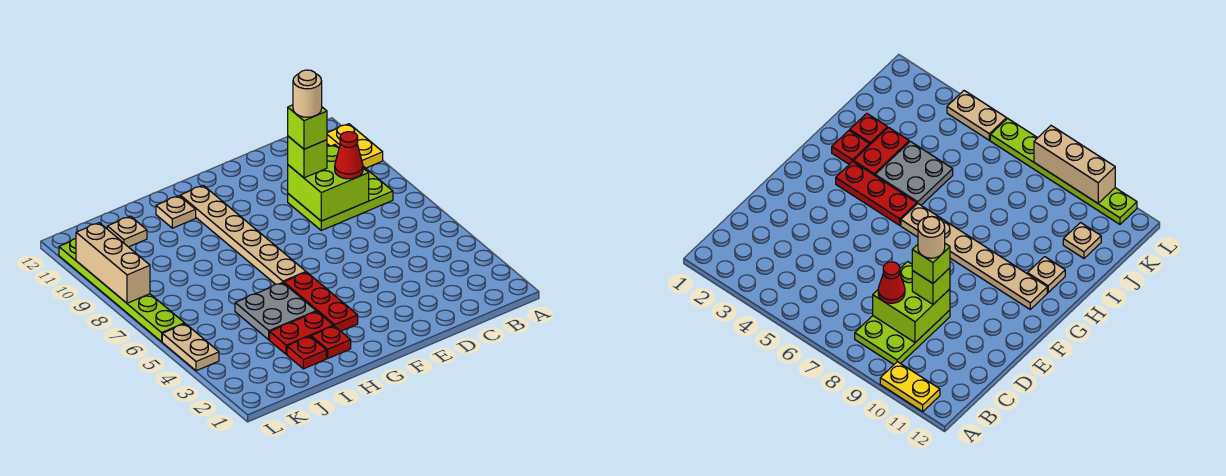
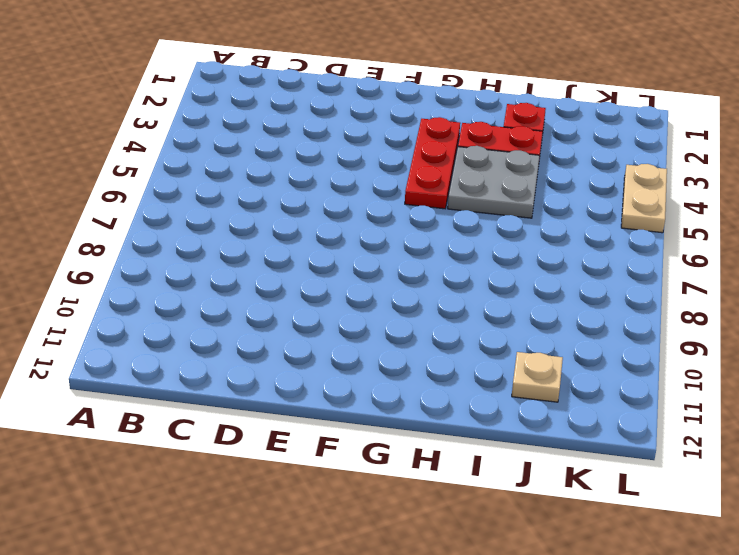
none -> yellow plate A10:A11 level 1
none -> lime plate B8:D9 level 1
none -> tan plate G6:G11 level 1

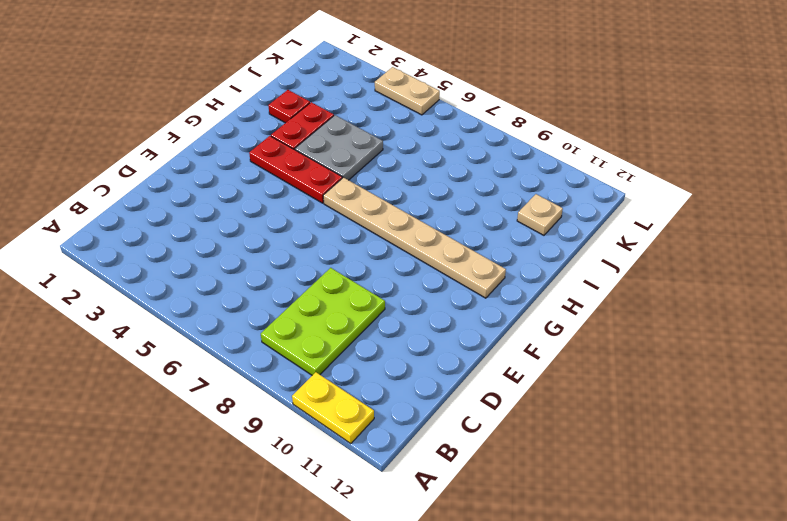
none -> red plate H2 level 1
none -> tan plate H11 level 1
none -> lime plate L6:L11 level 1

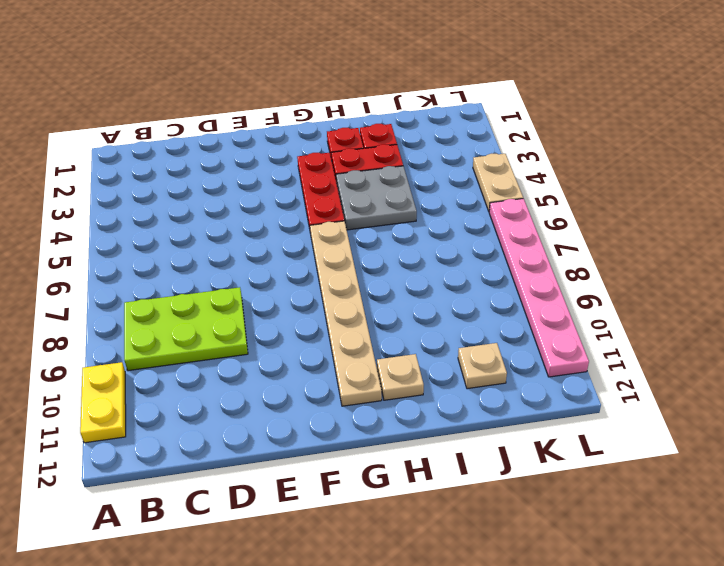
pink plate L6:L11 level 1 -> lime plate L6:L11 level 1
none -> lime brick C8:D9 level 2
none -> tan brick L8:L10 level 2
none -> red cone C8 level 3

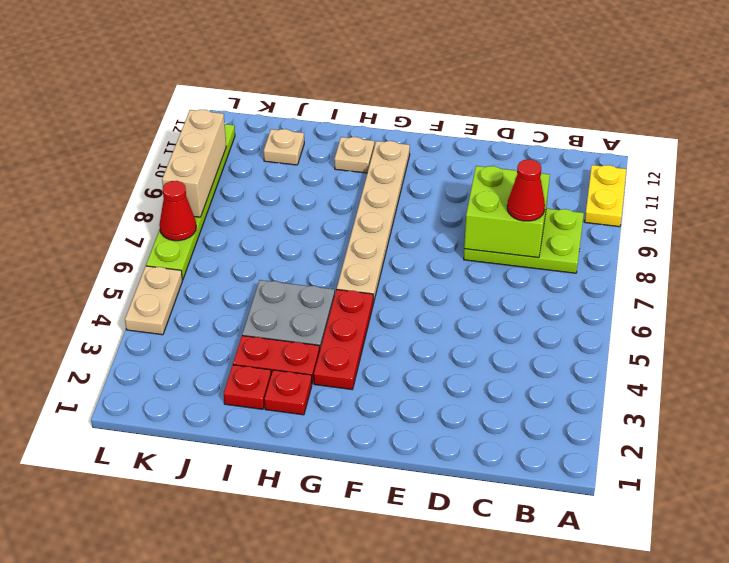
red cone L7 level 2 -> none
none -> lime brick D9 level 3
none -> lime brick D9 level 4
none -> tan round brick D9 level 5

